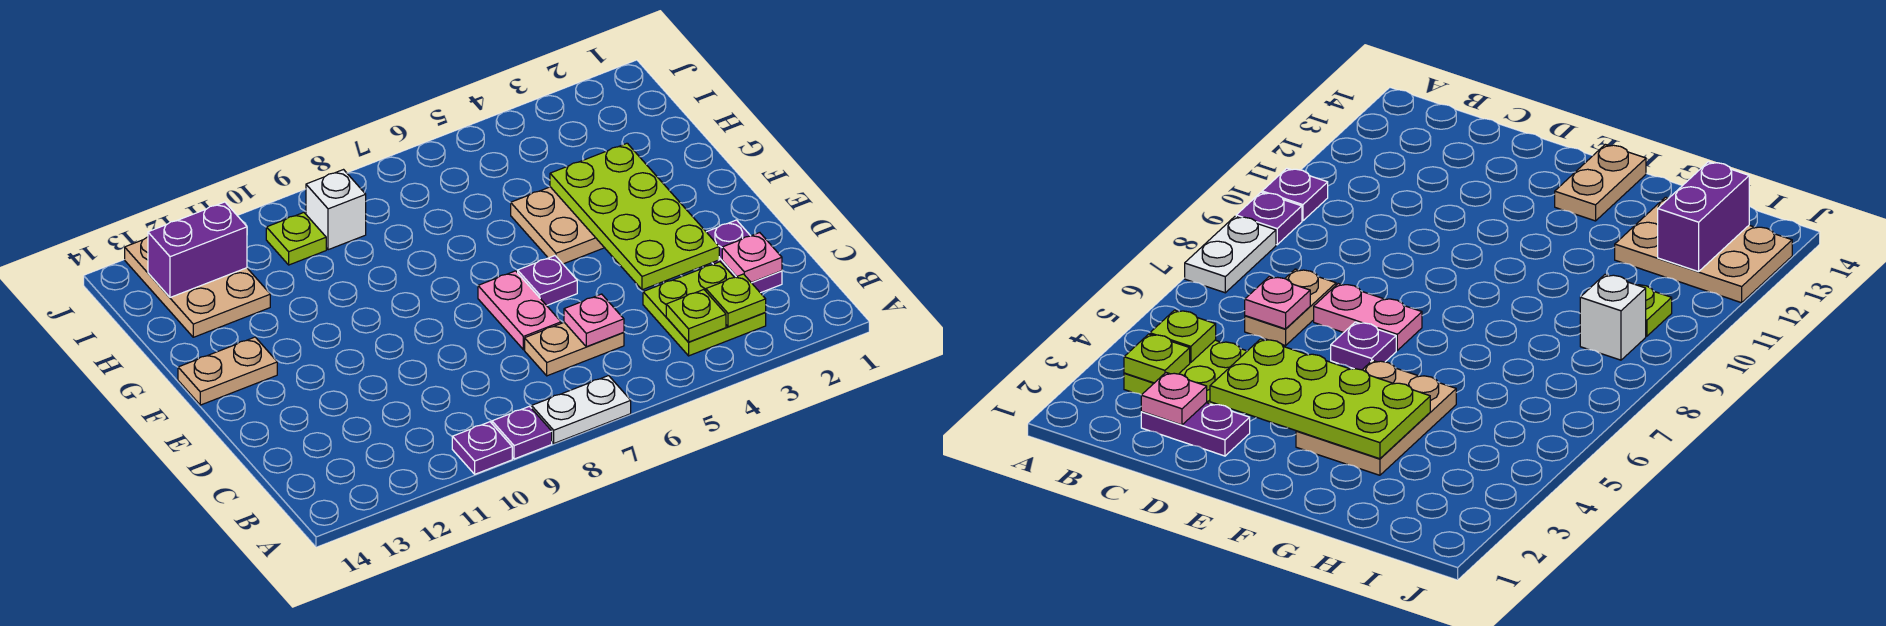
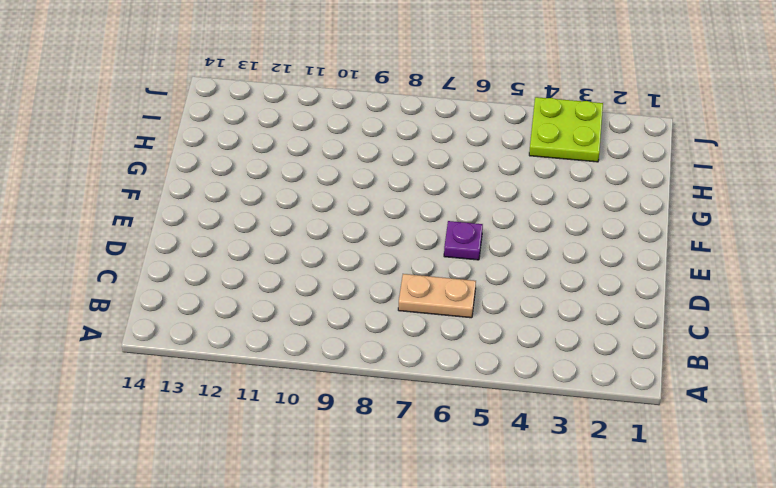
lime plate I3:J4 level 1 -> lime plate B3:C4 level 1
none -> white plate A7:A8 level 1
none -> purple plate A9 level 1
none -> purple plate A10 level 1

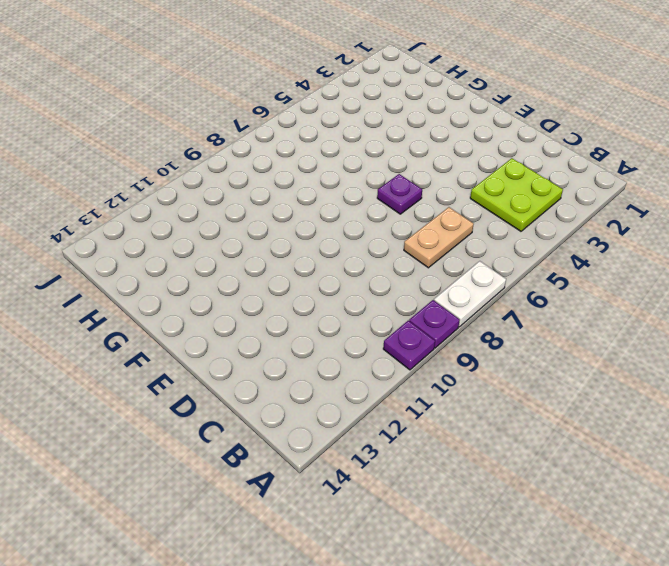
none -> purple plate C2:D2 level 1
none -> pink plate D7:E7 level 1
none -> tan plate F3:G5 level 1

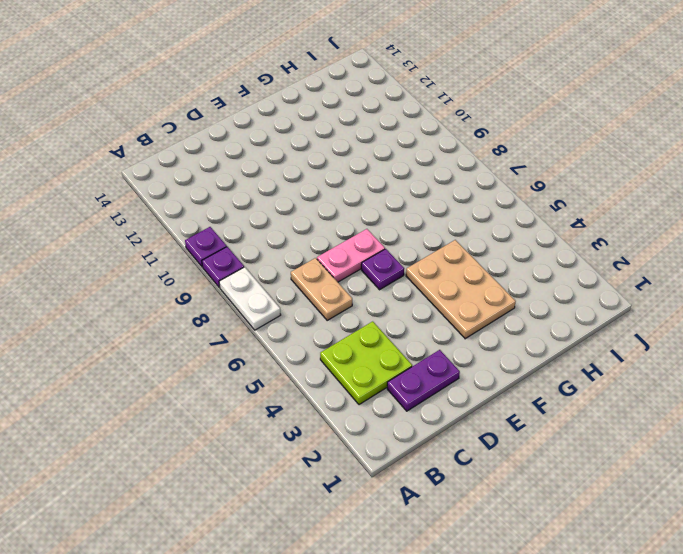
none -> tan plate F13:F14 level 1
none -> tan plate H12:J13 level 1
none -> white brick I9 level 1

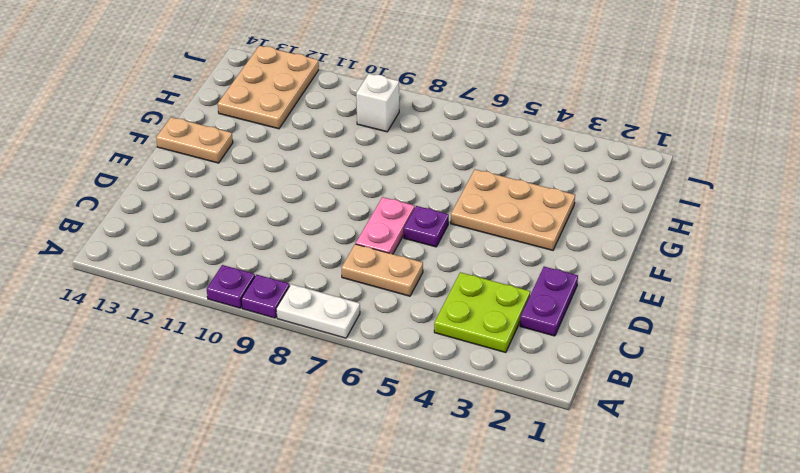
none -> lime plate I10 level 1
none -> lime plate B3 level 2
none -> lime plate B4 level 2

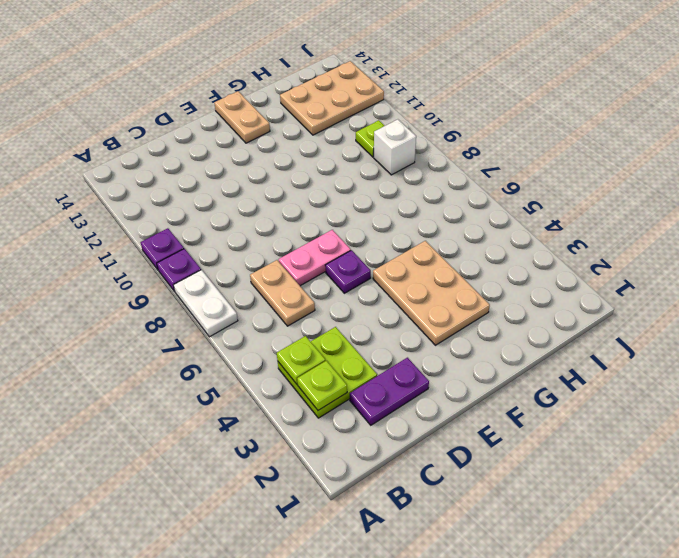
none -> pink plate C2 level 2
none -> pink plate C6 level 2
none -> lime plate D3:G4 level 2

